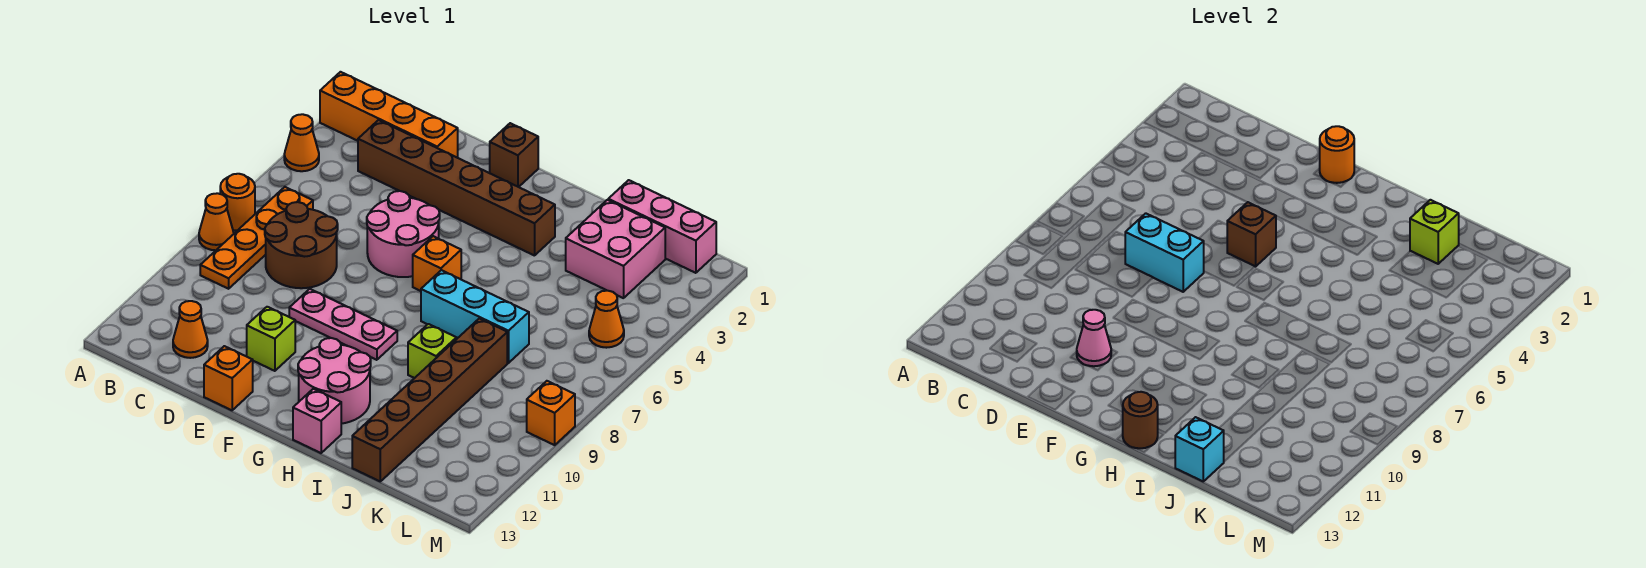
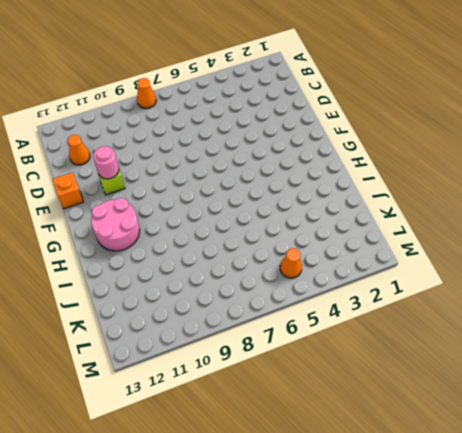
pink round brick E11 level 2 -> pink cone E11 level 2
none -> orange brick A2:D2 level 1
none -> orange cone A4 level 1
none -> orange round brick A7 level 1
none -> orange plate B6:B9 level 1

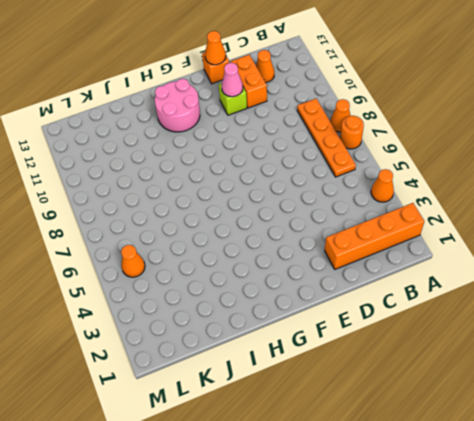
orange brick D11:D12 level 1 -> none
orange cone E13 level 2 -> none
none -> brown brick C3:H3 level 1
none -> brown round brick C7:D8 level 1
none -> pink round brick E5:F6 level 1
none -> pink plate E9:G9 level 1

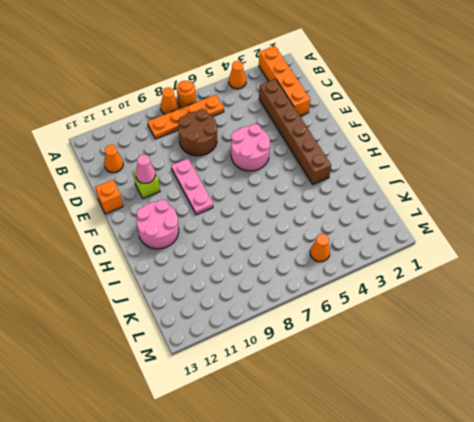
none -> brown brick F1 level 1
none -> orange brick G6 level 1
none -> cyan brick H7:J7 level 1
none -> pink brick H13 level 1

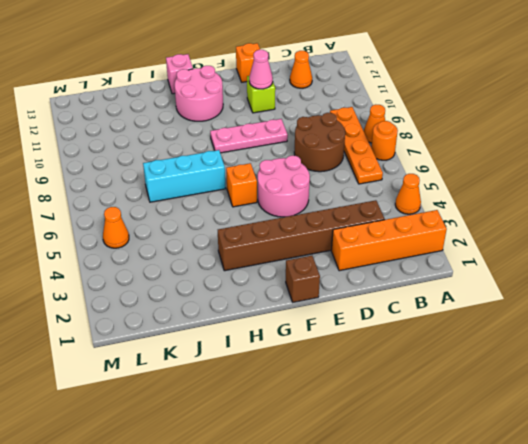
none -> lime brick I9 level 1
none -> pink brick J1:L1 level 1
none -> pink brick J2:K3 level 1
none -> brown brick J8:J13 level 1

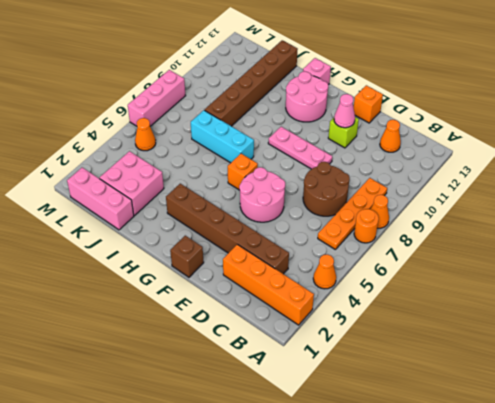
pink brick M6:M8 level 1 -> none
none -> lime brick I9 level 1
none -> orange brick M9 level 1
none -> cyan brick D7:E7 level 2
none -> orange round brick F1 level 2

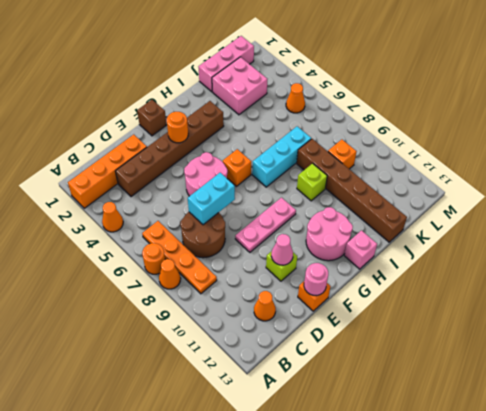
pink round brick E13 level 2 -> none
orange round brick F3 level 2 -> orange round brick F1 level 2
orange brick K9 level 1 -> orange brick M9 level 1
none -> brown brick F5 level 2
none -> brown round brick H13 level 2
none -> lime brick J2 level 2
none -> cyan brick J13 level 2

